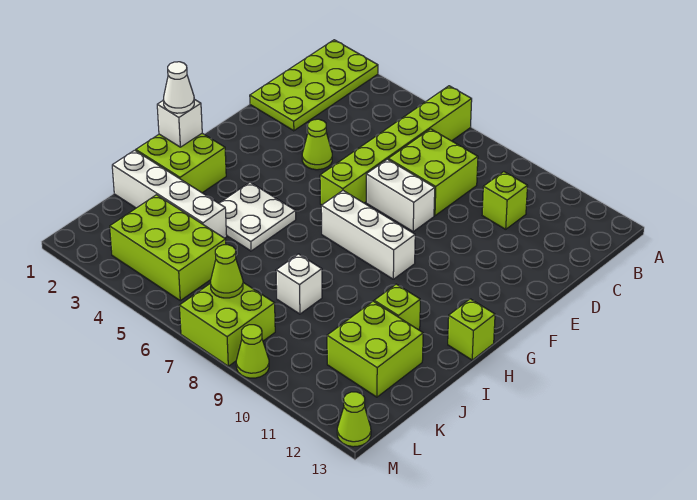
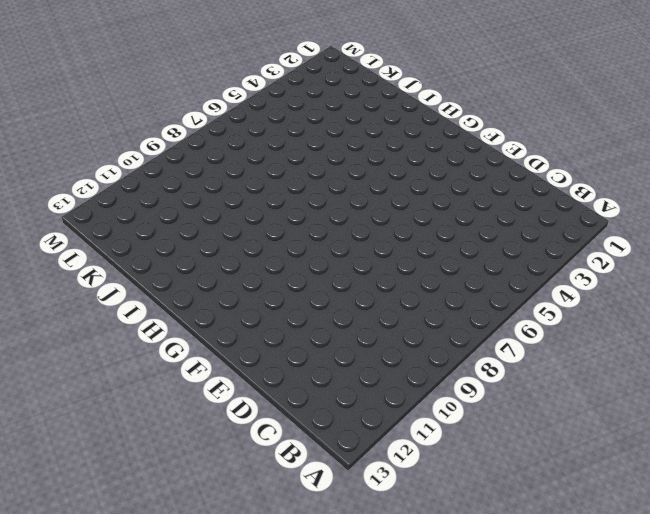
none -> lime plate A1:D2 level 1
none -> lime brick A6:F6 level 1
none -> lime brick C7:D8 level 1

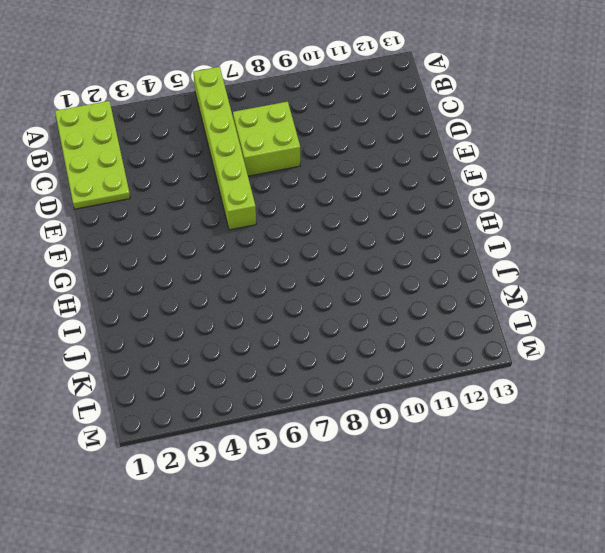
none -> lime brick C10 level 1
none -> lime cone E4 level 1
none -> white brick E7:E8 level 1

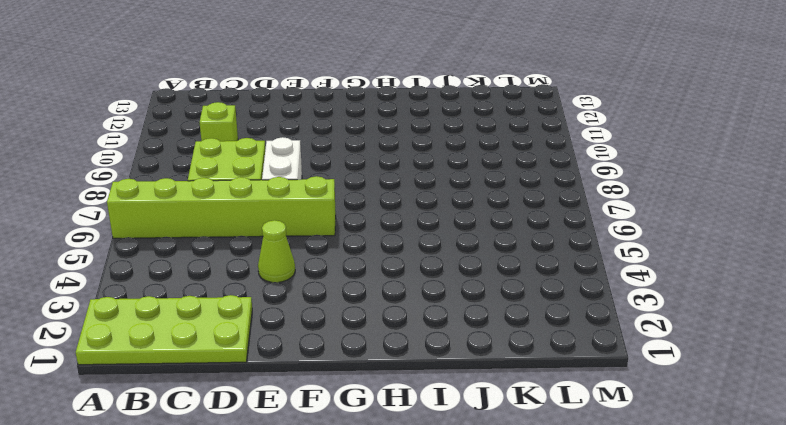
none -> white brick G7:G9 level 1
none -> lime brick H1:I2 level 1
none -> white plate H4:I5 level 1

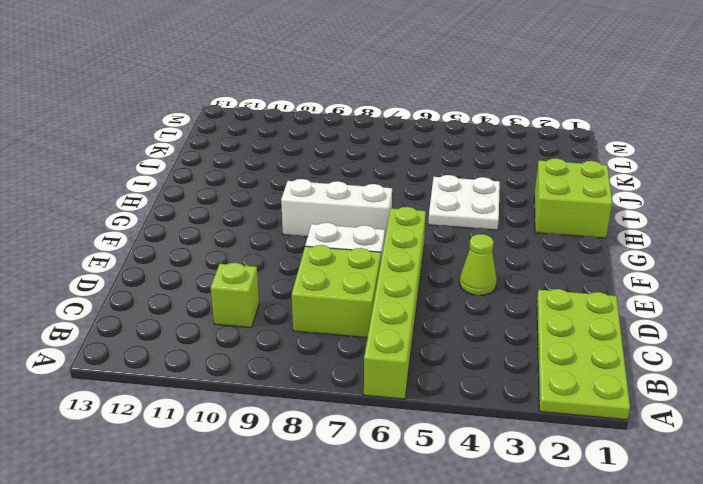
none -> lime brick H13 level 1
none -> lime brick I11 level 1
none -> white brick J1:J4 level 1

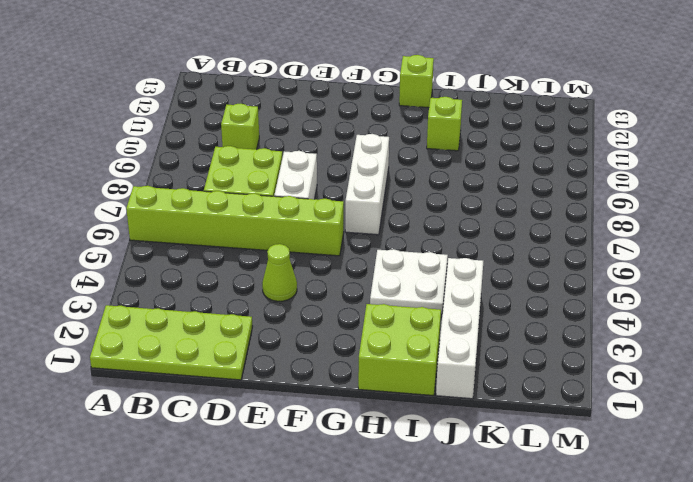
none -> white brick J8 level 1
none -> lime brick J11:K12 level 1
none -> lime brick K3:L5 level 1

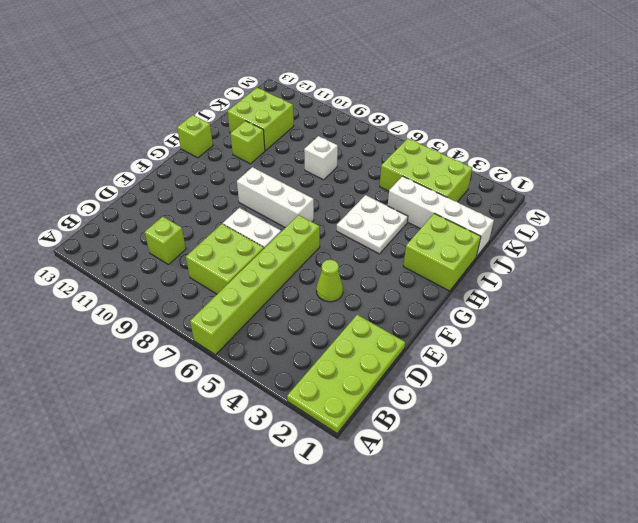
none -> lime brick L7:M8 level 1
none -> lime cone M9 level 1
none -> lime cone M13 level 1

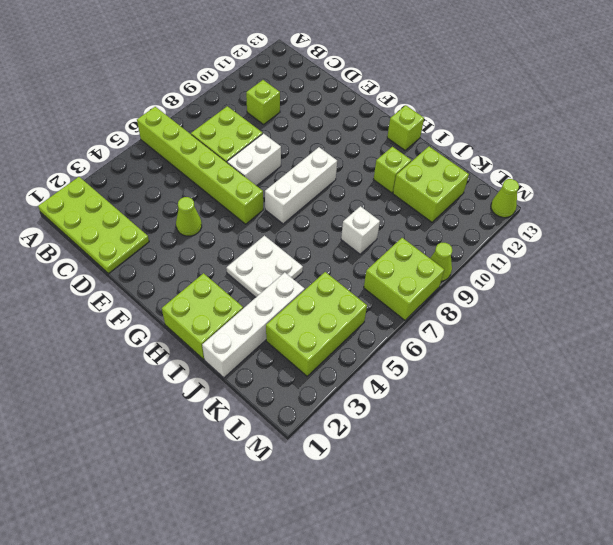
none -> white brick H1 level 2
none -> lime cone L7 level 2
none -> white cone H1 level 3

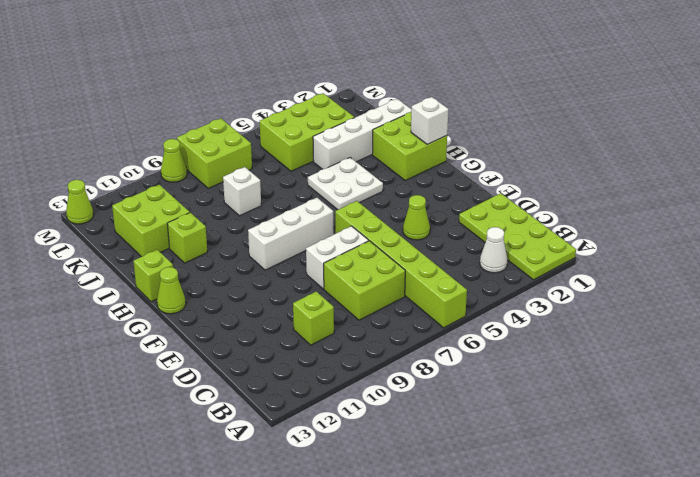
white cone B3 level 1 -> white cone H1 level 3
lime cone G13 level 1 -> lime cone L7 level 2

